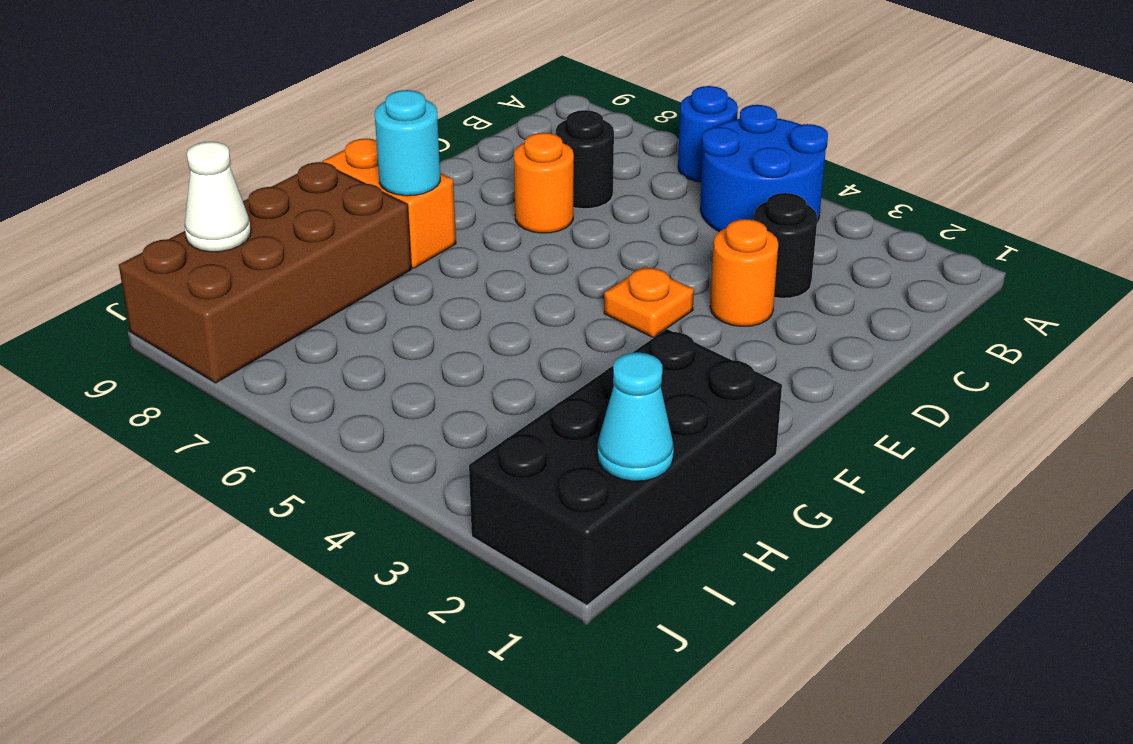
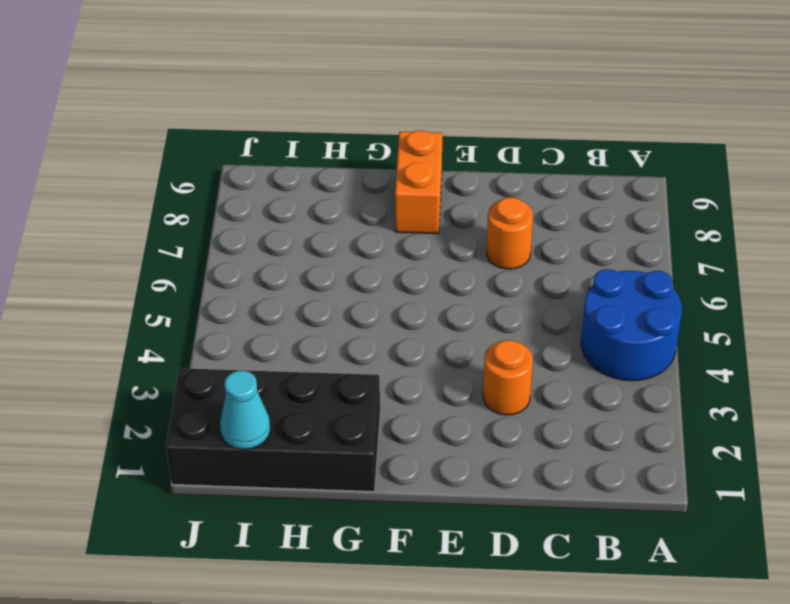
none -> blue round brick A6 level 1
none -> black round brick C3 level 1
none -> black round brick C7 level 1

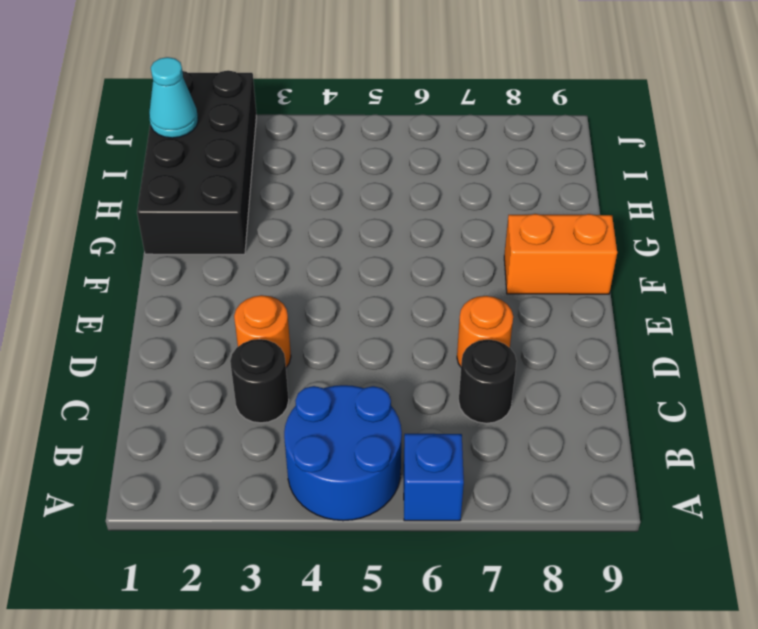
blue brick A6 level 1 -> blue round brick A6 level 1
none -> orange plate E4 level 1
none -> brown brick G8:J9 level 1
none -> cyan round brick F8 level 2

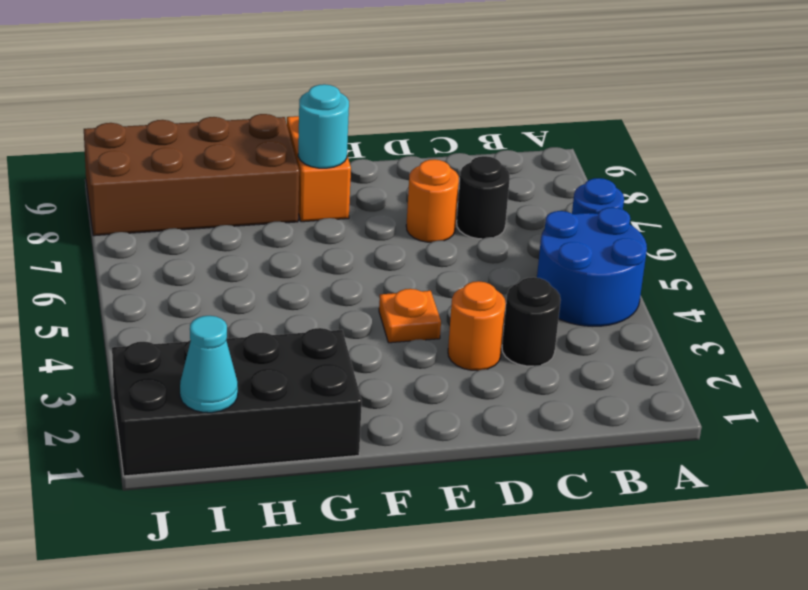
none -> white cone I9 level 2

